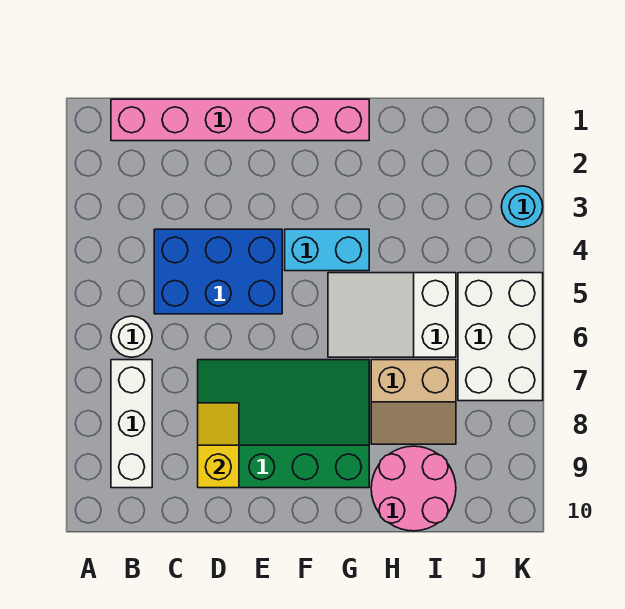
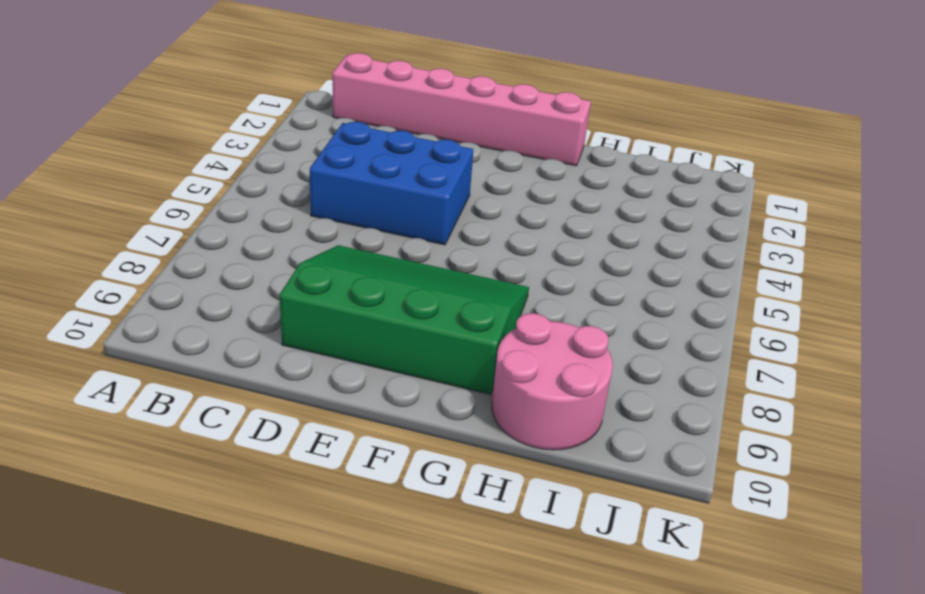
none -> white round brick B6 level 1
none -> white brick B7:B9 level 1
none -> cyan brick F4:G4 level 1

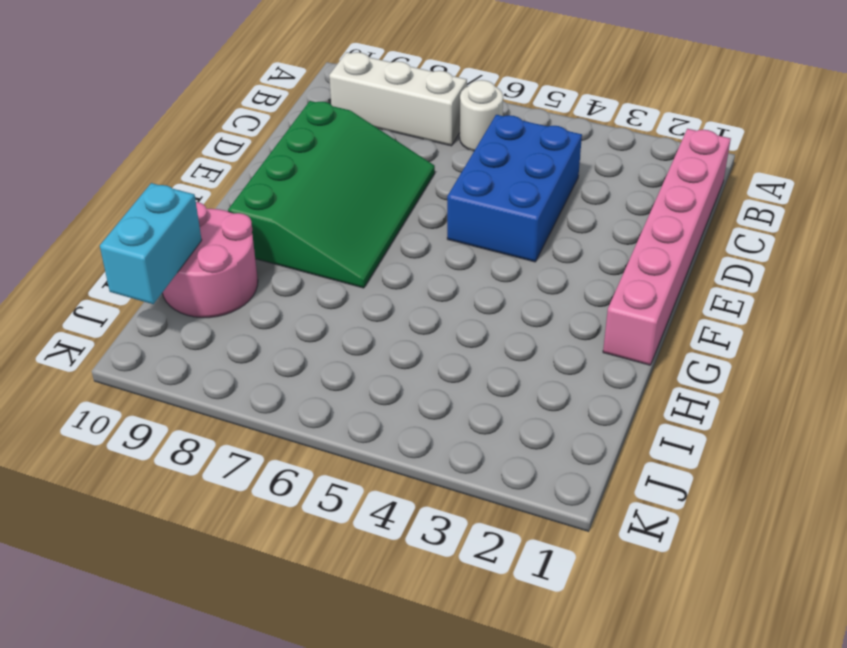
cyan brick I10:J10 level 2 -> cyan brick F4:G4 level 1
none -> white slope G5:I6 level 1 top I
none -> tan slope H7:I8 level 1 top 7
none -> white brick J5:K7 level 1

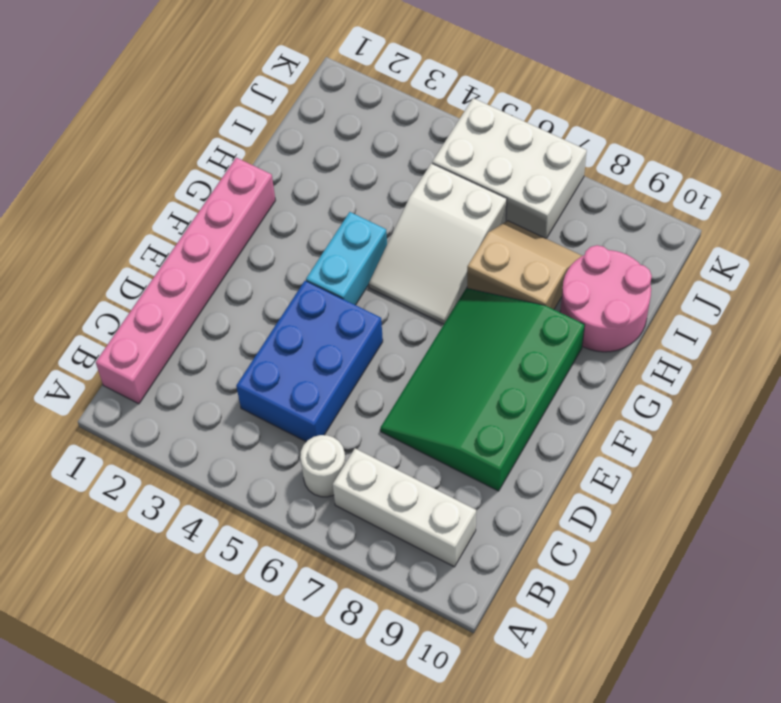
tan slope H7:I8 level 1 top H -> tan slope H7:I8 level 1 top 7
none -> cyan round brick K3 level 1
none -> yellow slope D8:D9 level 2 top 9

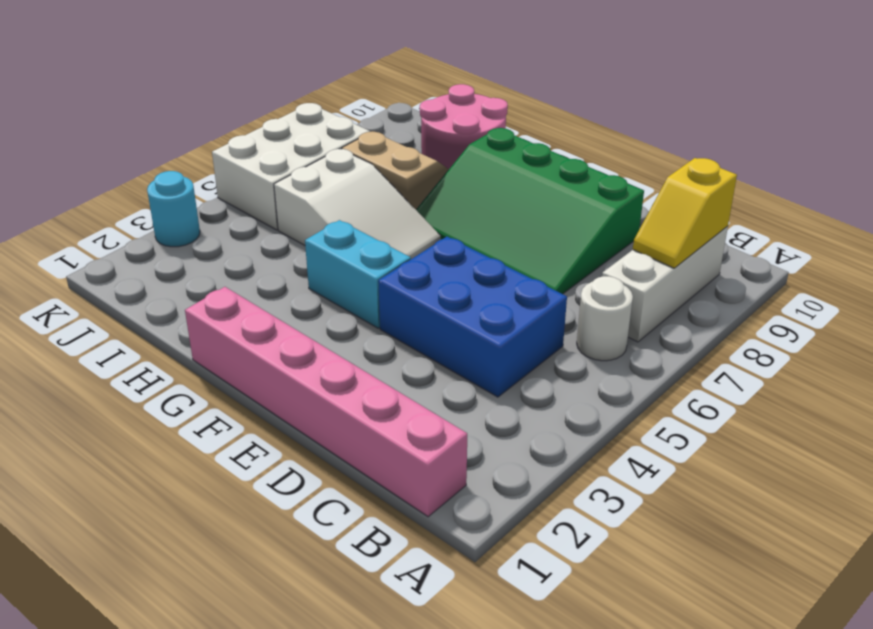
yellow slope B8:B9 level 2 top 9 -> yellow slope D8:D9 level 2 top 9

